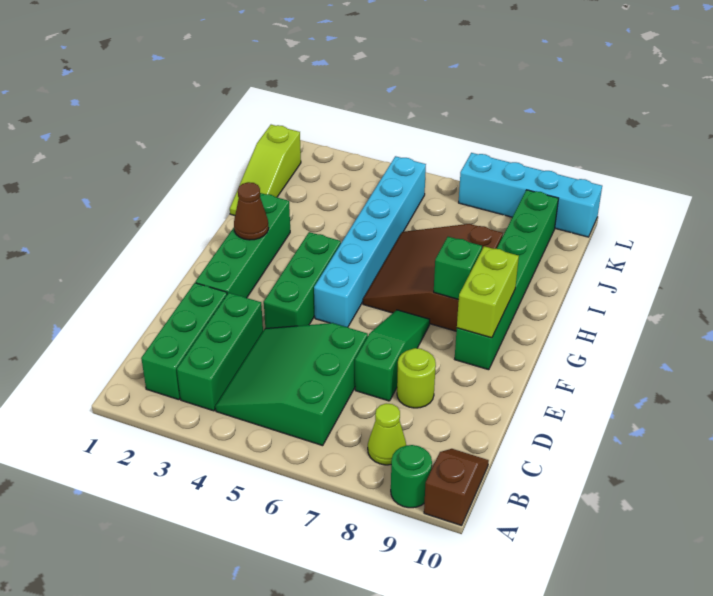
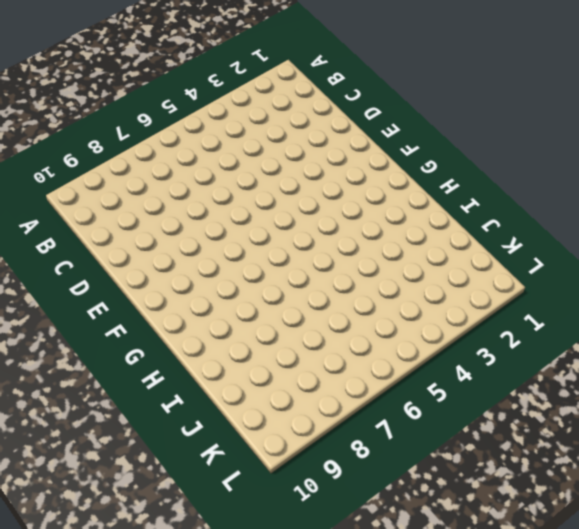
none -> green round brick A9 level 1
none -> brown slope A10:B10 level 1 top A
none -> green brick B2:D2 level 1

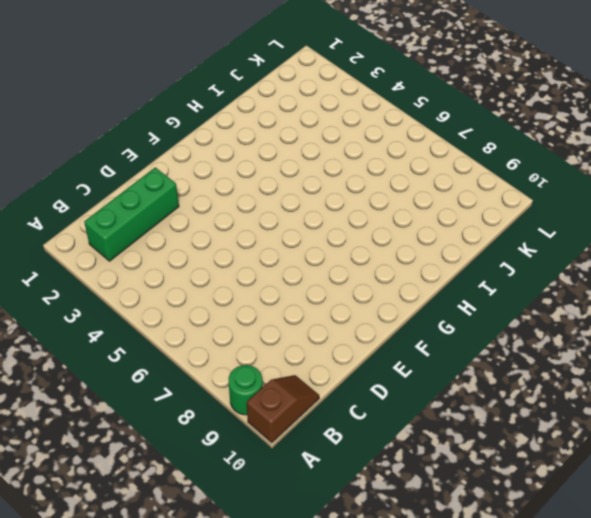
none -> green brick B3:D3 level 1
none -> green slope B4:D6 level 1 top 6
none -> lime cone B8 level 1

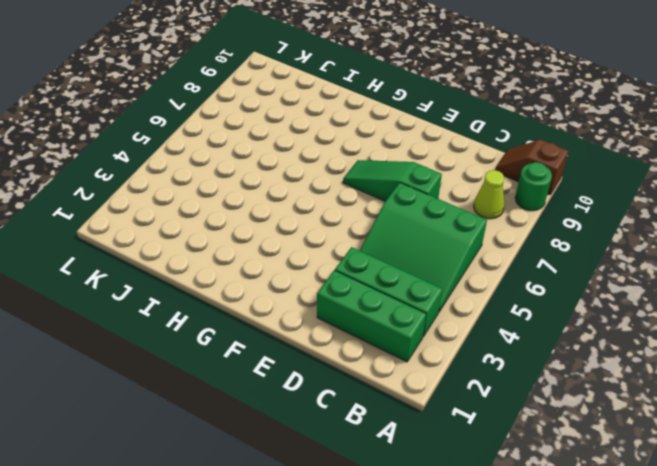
none -> lime round brick D8 level 1
none -> green brick E2:H2 level 1
none -> green brick E4:G4 level 1

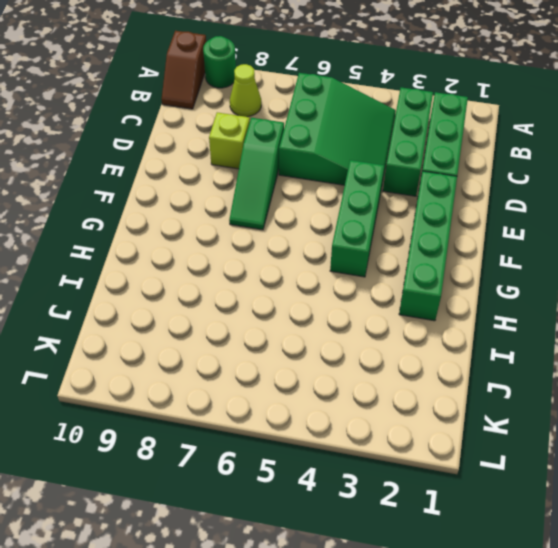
lime brick D8 level 1 -> lime round brick D8 level 1
none -> cyan brick F5:K5 level 1
none -> green brick F9:K9 level 1
none -> brown slope G6:I8 level 1 top 8

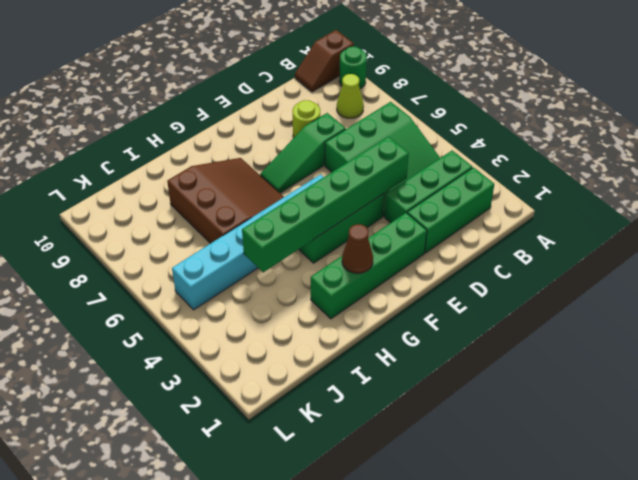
green brick D4:I4 level 2 -> green brick F9:K9 level 1
brown slope G6:I8 level 1 top I -> brown slope G6:I8 level 1 top 8
none -> lime slope I1:K1 level 1 top K
none -> cyan brick L7:L10 level 1
none -> lime brick F9:G9 level 2

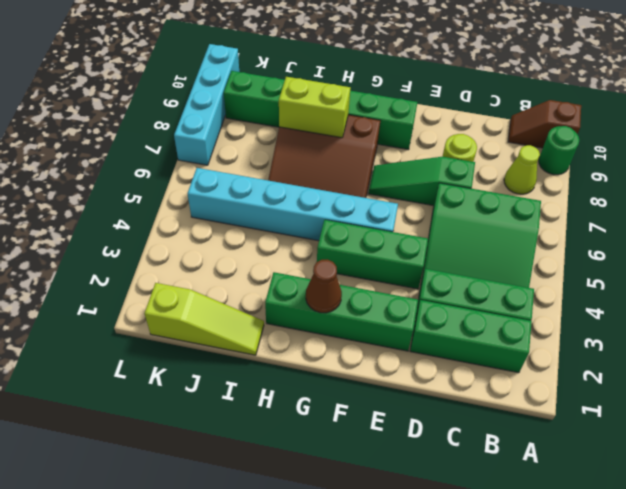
lime brick H8:I8 level 2 -> lime brick F9:G9 level 2
none -> green brick G8 level 2

